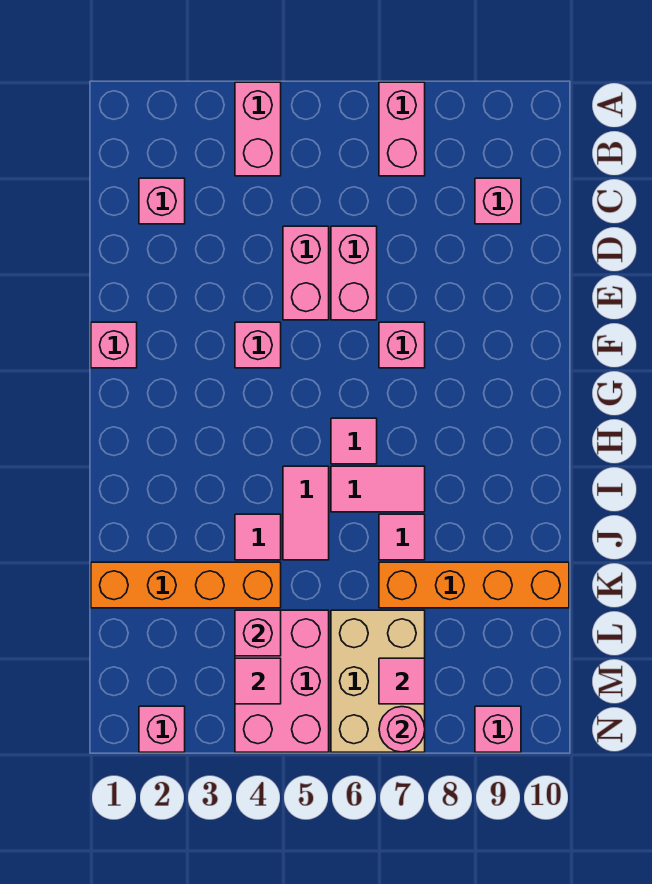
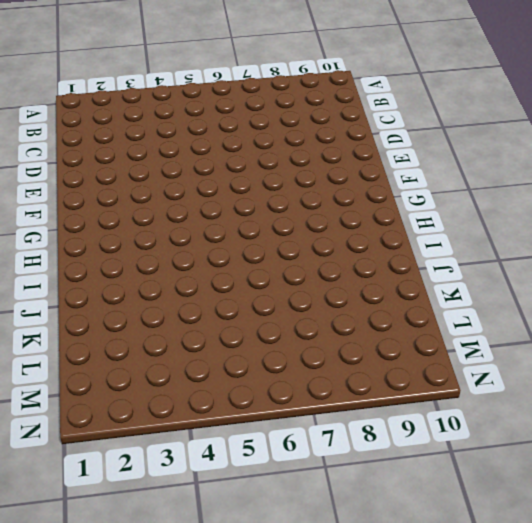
none -> pink brick A4:B4 level 1
none -> pink brick A7:B7 level 1
none -> pink brick C2 level 1

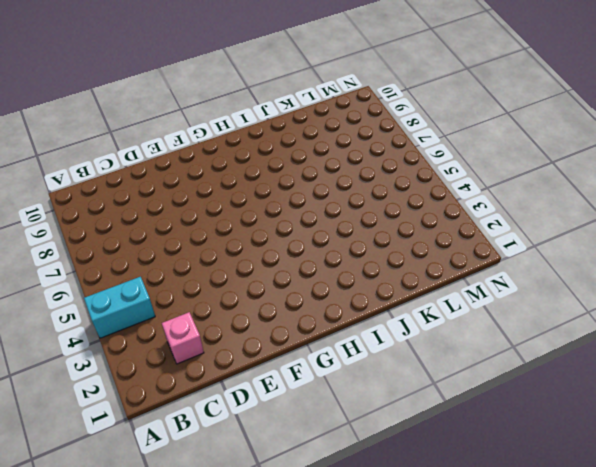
cyan brick A4:B4 level 1 -> pink brick A4:B4 level 1
none -> pink brick A7:B7 level 1
none -> pink brick C9 level 1
none -> pink brick D5:E5 level 1

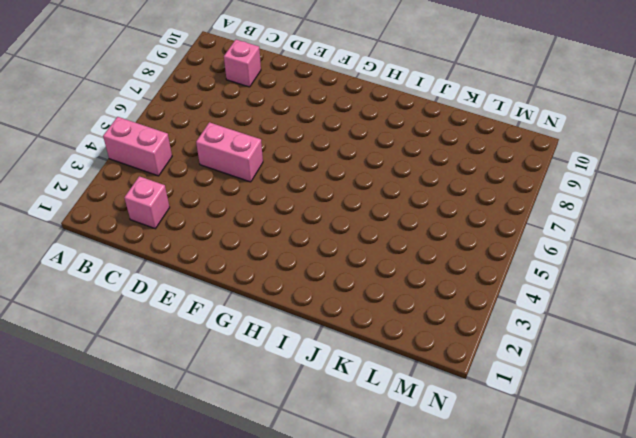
none -> pink brick A7:B7 level 1
none -> pink brick D6:E6 level 1
none -> pink brick F1 level 1

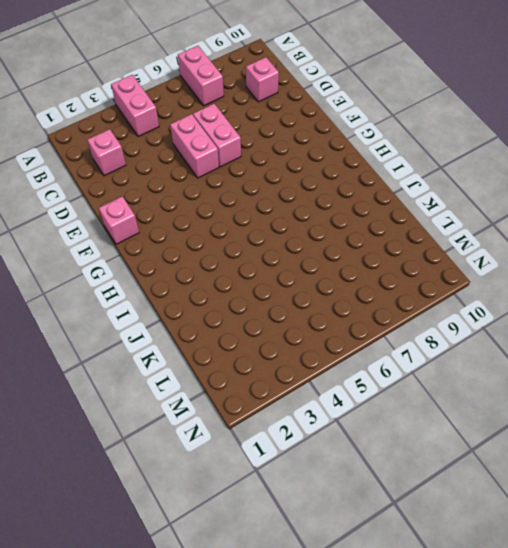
none -> pink brick F4 level 1
none -> pink brick F7 level 1
none -> pink tile H6 level 1

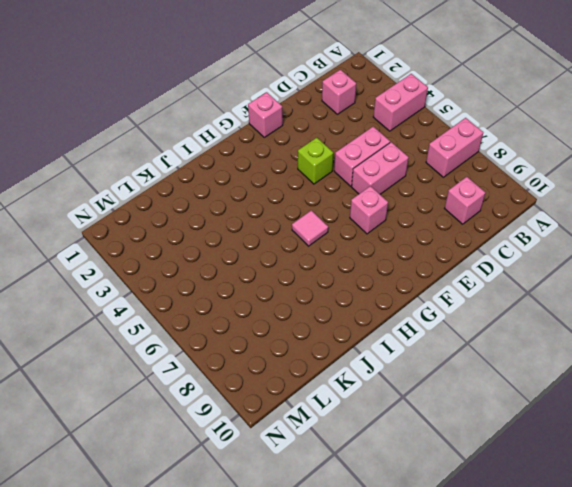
lime brick F4 level 1 -> pink brick F4 level 1
none -> pink tile I5:J5 level 1
none -> pink tile I6:I7 level 1
none -> pink tile J4 level 1

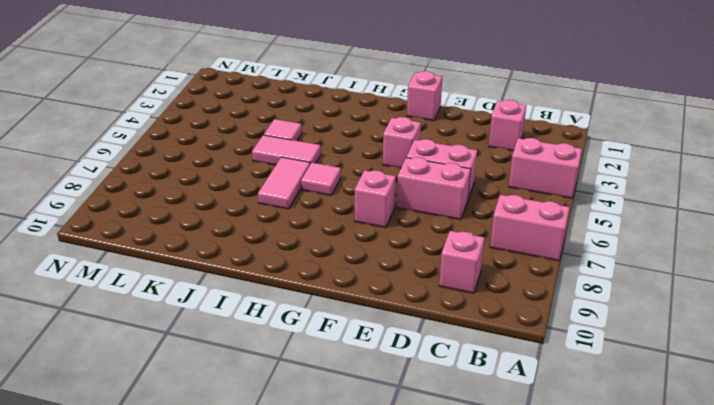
none -> pink tile J7 level 1
none -> orange brick K1:K4 level 1
none -> orange brick K7:K10 level 1

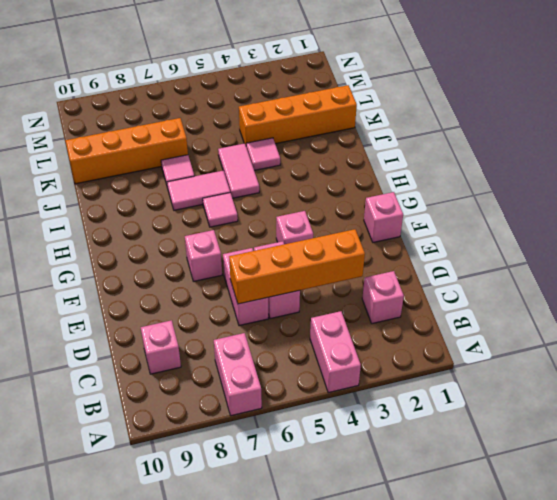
orange brick D3:D6 level 2 -> none
none -> pink brick L4:N5 level 1
none -> tan brick L6:N7 level 1
none -> pink brick N2 level 1

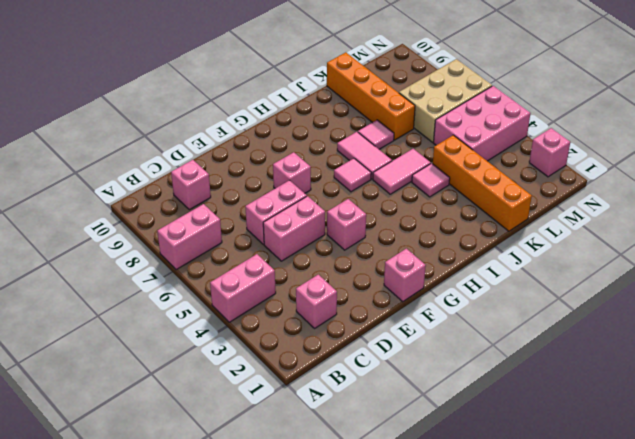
none -> pink brick N9 level 1
none -> pink brick L4 level 2
none -> pink tile M4 level 2

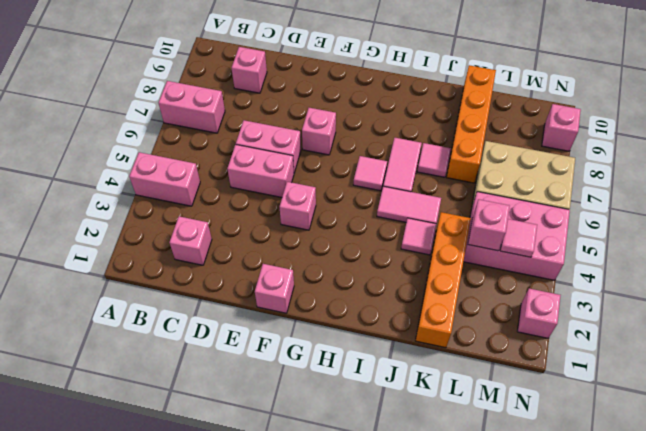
none -> pink tile M7 level 2
none -> pink round brick N7 level 2

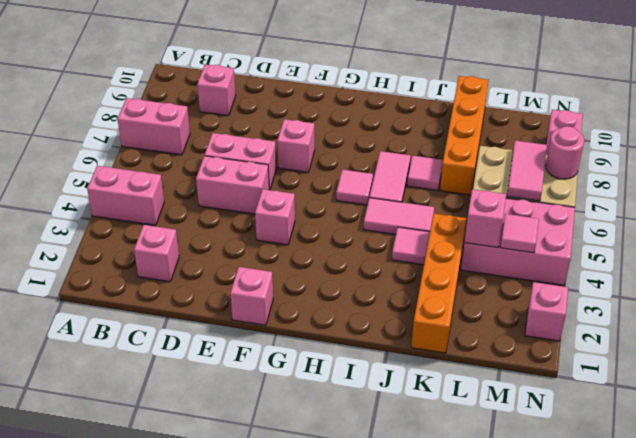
pink tile M6:M7 level 2 -> pink tile M7 level 2

